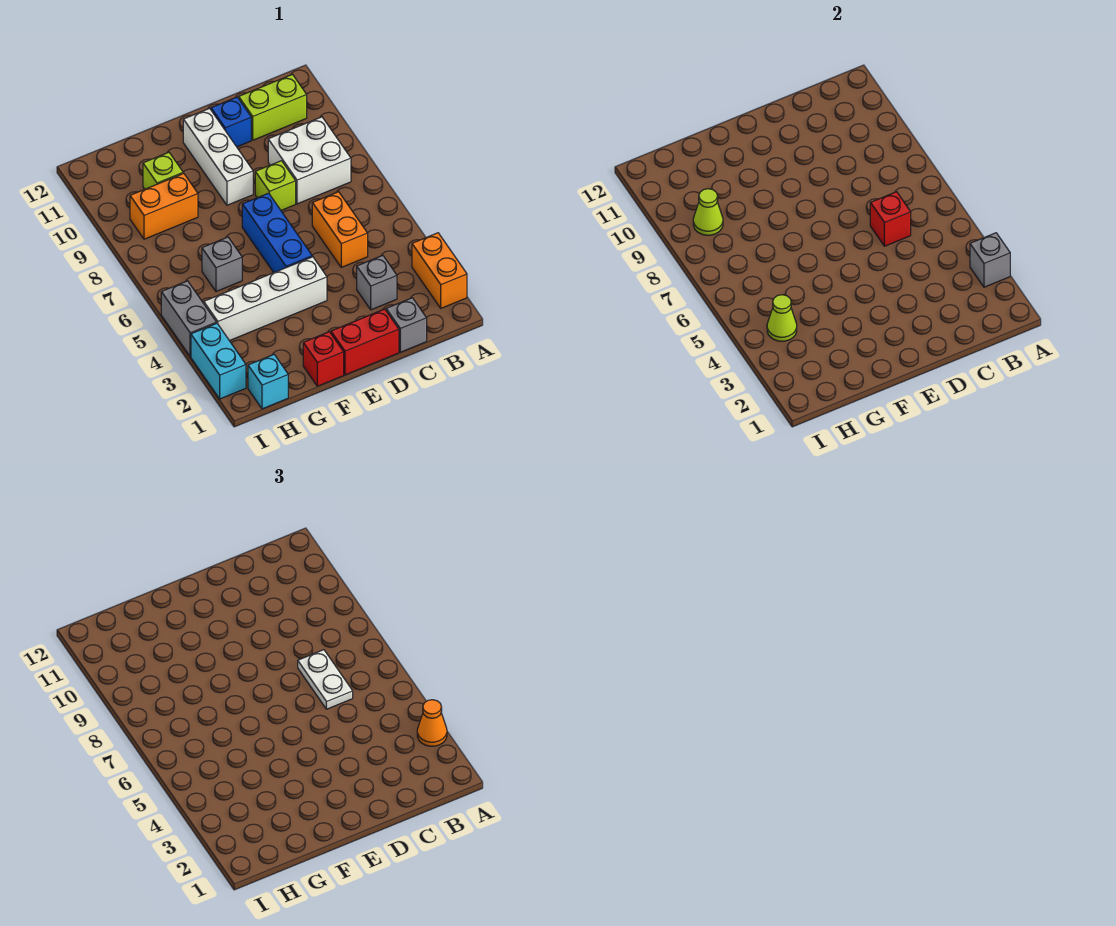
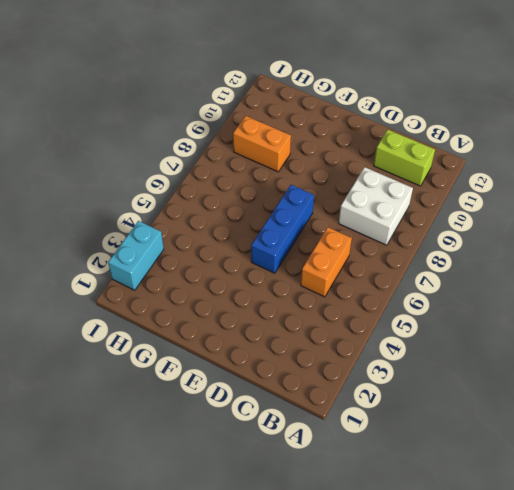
none -> orange brick A2:A3 level 1
none -> grey brick C1 level 1
none -> grey brick C3 level 1

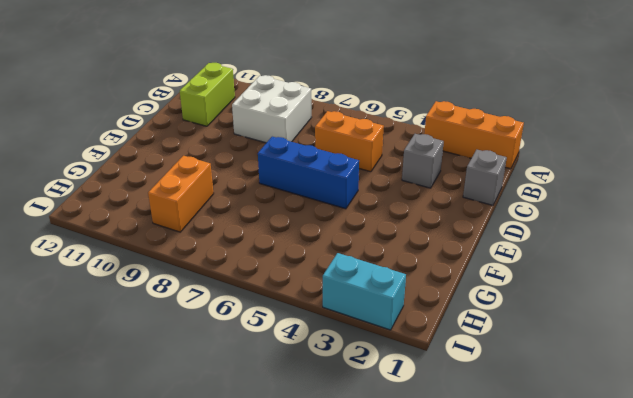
orange brick A1:A3 level 1 -> orange brick A2:A3 level 1
none -> red brick D1:E1 level 1
none -> lime brick D8 level 1
none -> blue brick D11 level 1

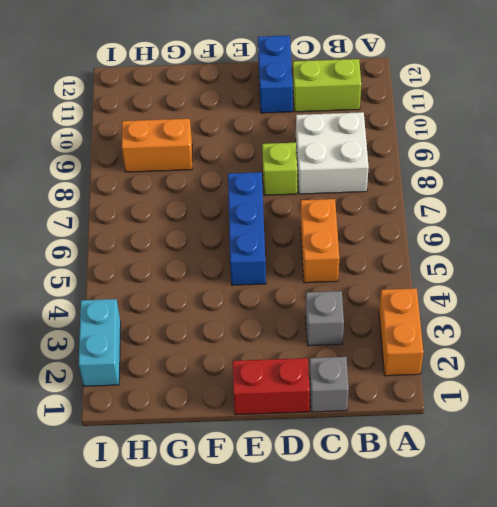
blue brick D11:D12 level 1 -> blue brick D11 level 1
none -> white brick E4:H4 level 1
none -> white brick E9:E11 level 1
none -> red brick F1 level 1

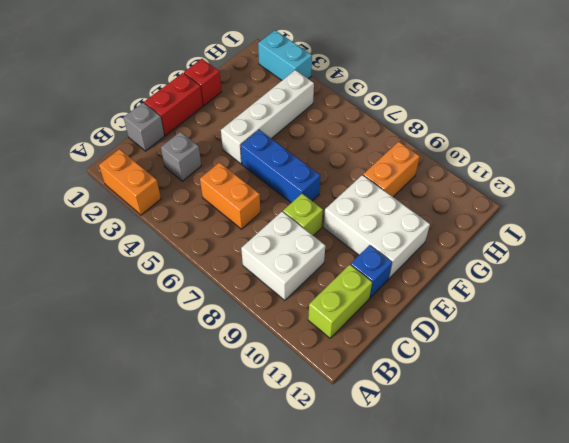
white brick E9:F11 level 1 -> white brick E9:E11 level 1
none -> grey brick G6 level 1
none -> lime brick G10 level 1
none -> cyan brick H1 level 1

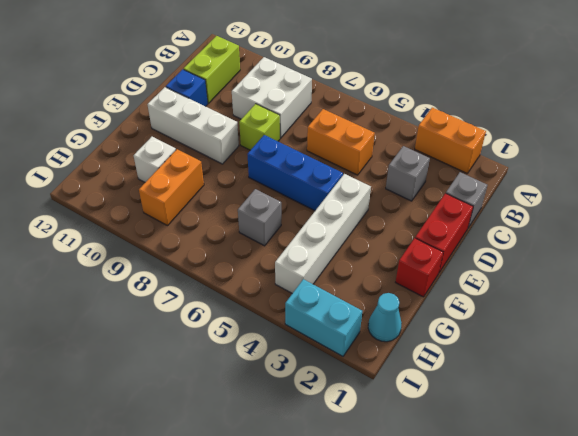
white brick G10 level 1 -> lime brick G10 level 1
cyan cone H1 level 1 -> cyan brick H1 level 1
none -> grey brick I4:I5 level 1
none -> grey brick A3 level 2
none -> red brick C6 level 2

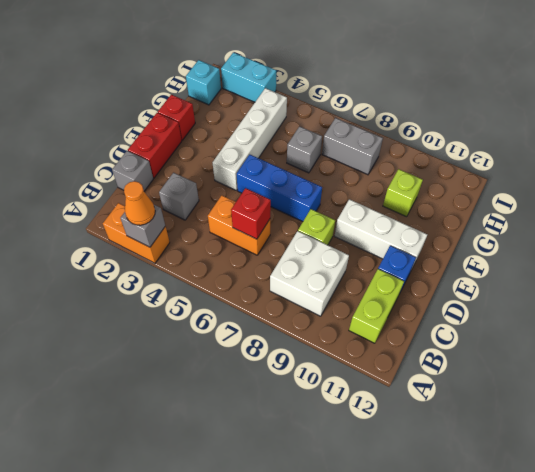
grey brick H7:H8 level 1 -> grey brick I4:I5 level 1
none -> orange brick G9:H9 level 1
none -> lime cone H4 level 2
none -> lime cone H9 level 2

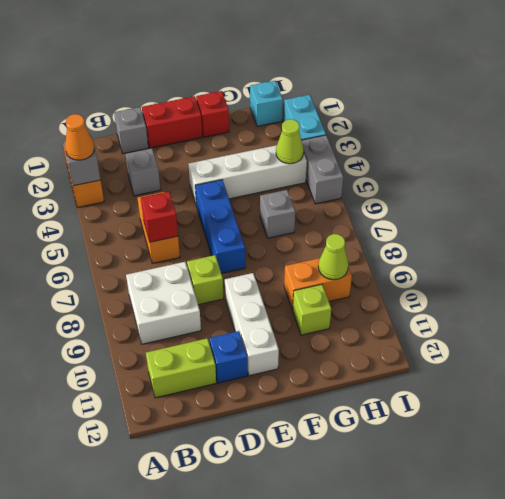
none -> white plate C6:C7 level 3

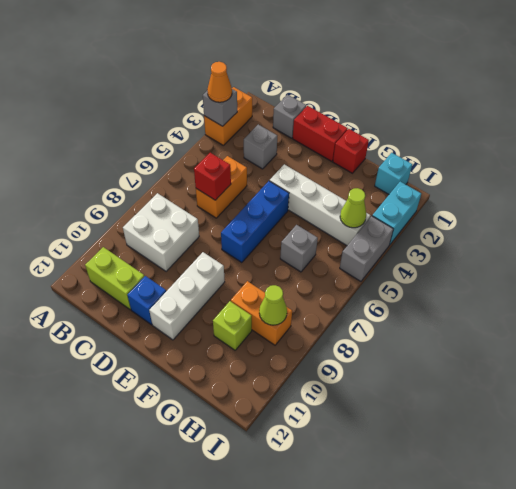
none -> lime brick D8 level 1
none -> white plate C6:C7 level 3

